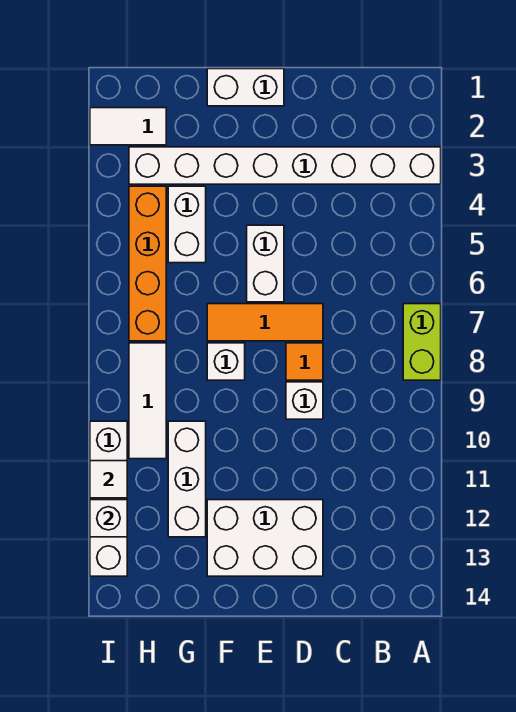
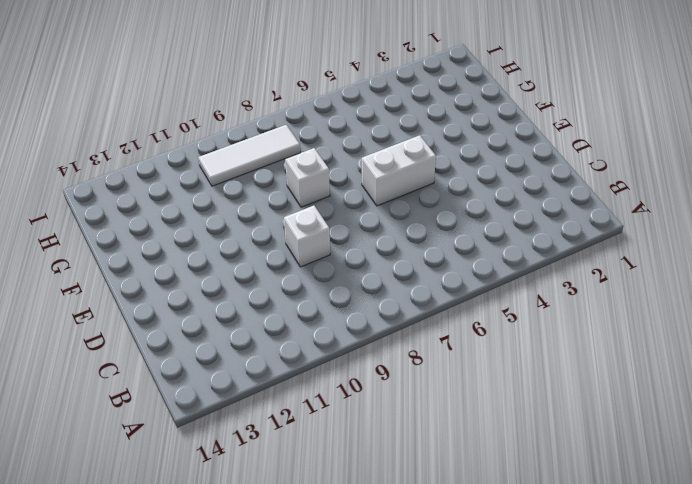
none -> white brick A3:H3 level 1
none -> lime brick A7:A8 level 1
none -> orange tile D7:F7 level 1

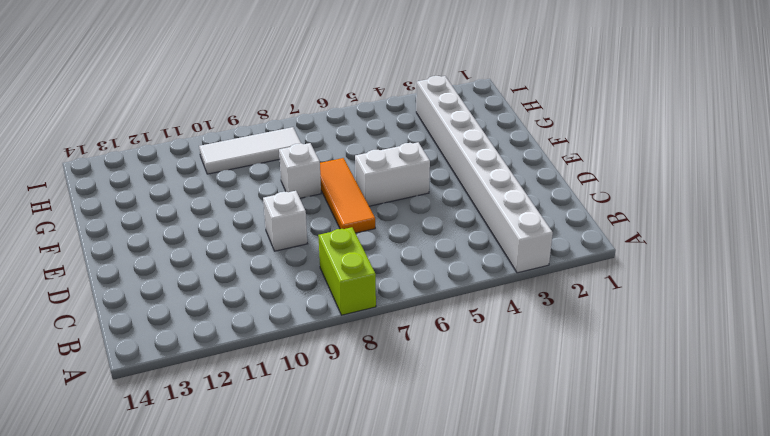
lime brick A8:B8 level 1 -> lime brick A7:A8 level 1
none -> orange tile D8 level 1
none -> white brick D12:F13 level 1
none -> white brick E1:F1 level 1

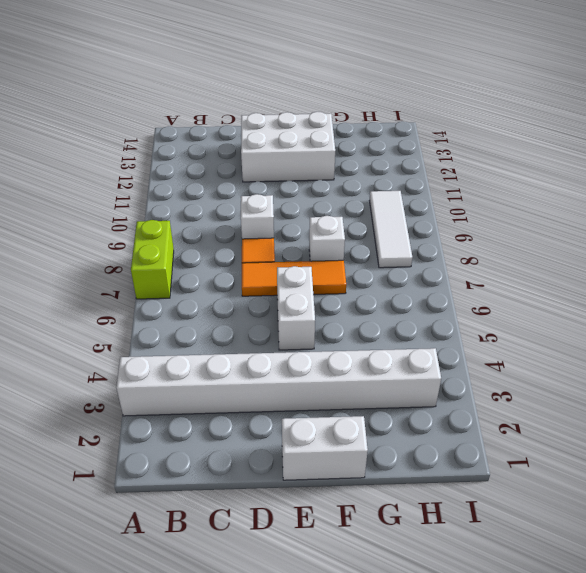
none -> white brick G4:G5 level 1
none -> white brick G10:G12 level 1
none -> white tile H2:I2 level 1

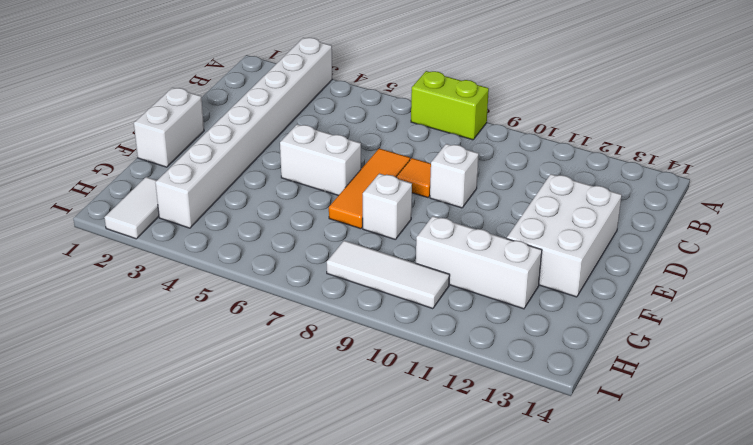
none -> white brick G4:G5 level 1
none -> orange brick H4:H7 level 1
none -> white brick I10:I13 level 1

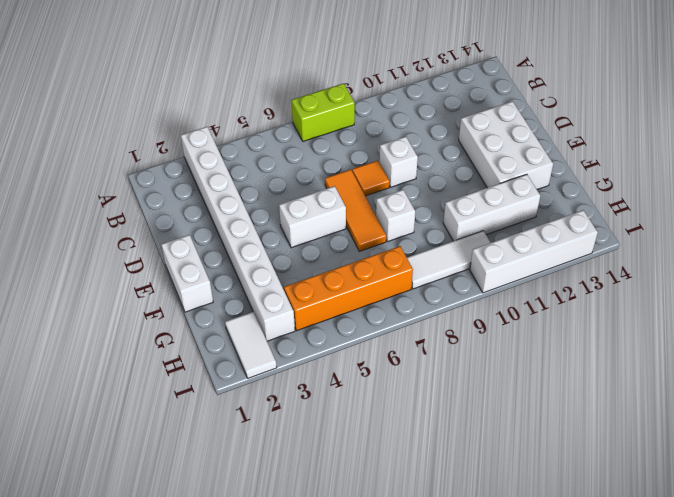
none -> white brick G4:G5 level 1
none -> white tile I11 level 2
none -> white brick I12 level 2

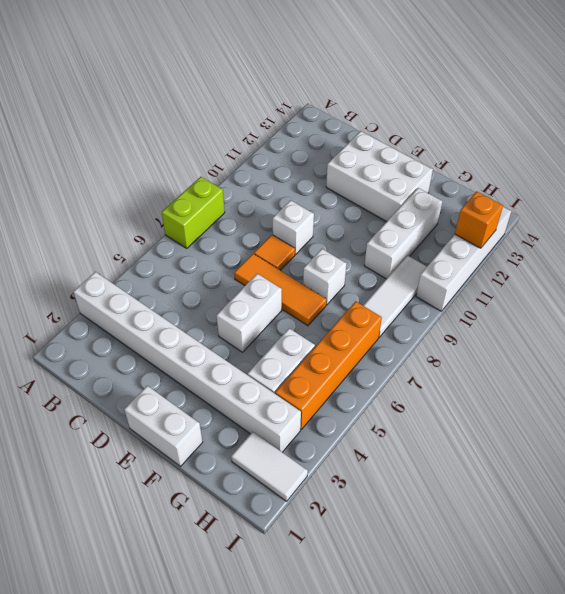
orange brick I12 level 2 -> white brick I12 level 2
none -> white tile I11 level 2

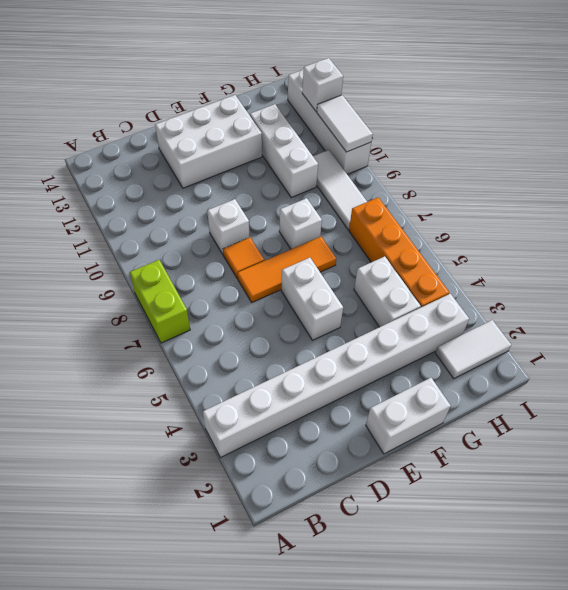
white tile I10:I11 level 2 -> white tile I11 level 2

